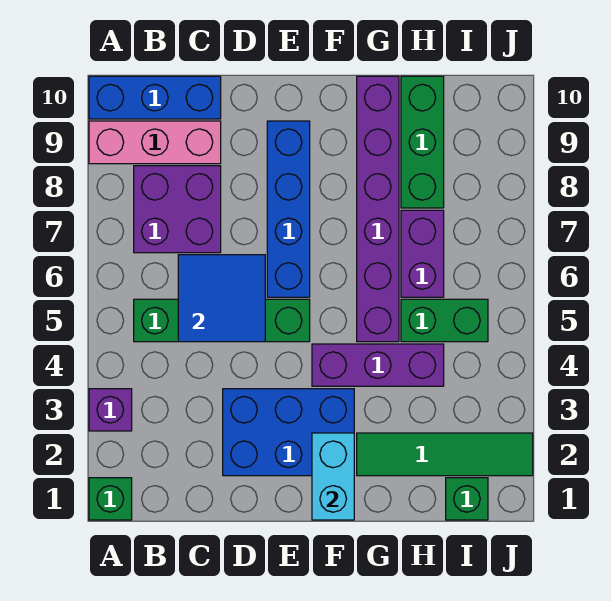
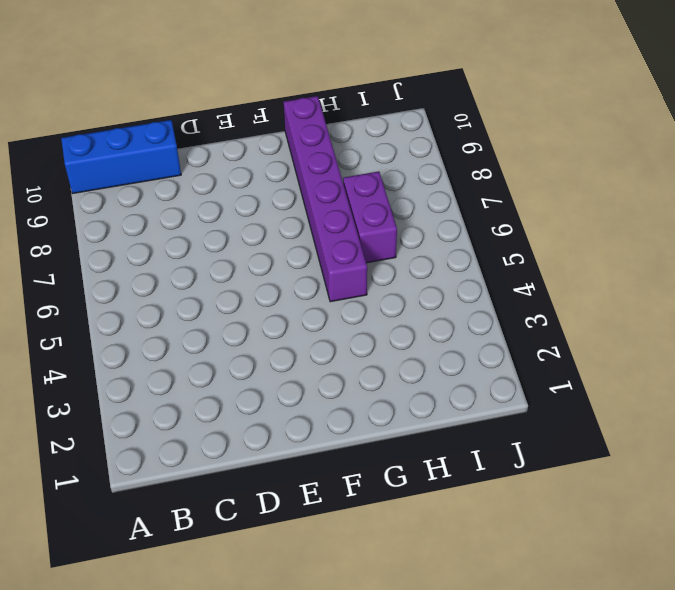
none -> green brick A1 level 1
none -> purple brick A3 level 1
none -> pink brick A9:C9 level 1

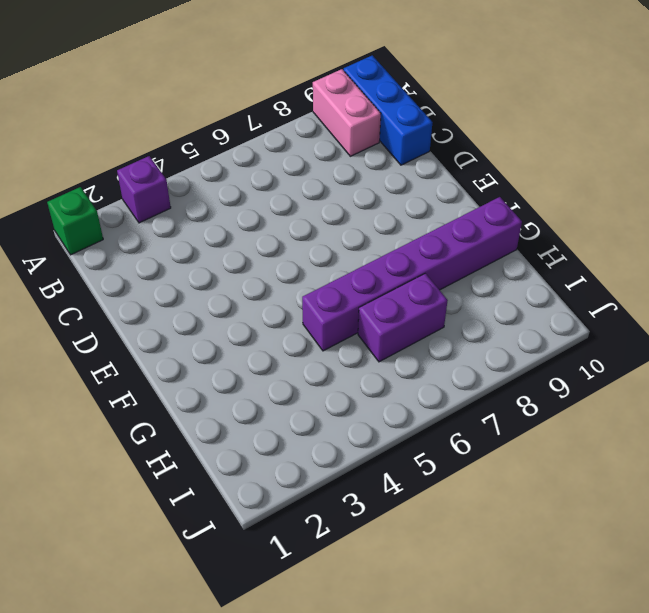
pink brick A9:B9 level 1 -> pink brick A9:C9 level 1
none -> green brick B5:E5 level 1
none -> purple brick B7:C8 level 1
none -> blue brick D2:F3 level 1

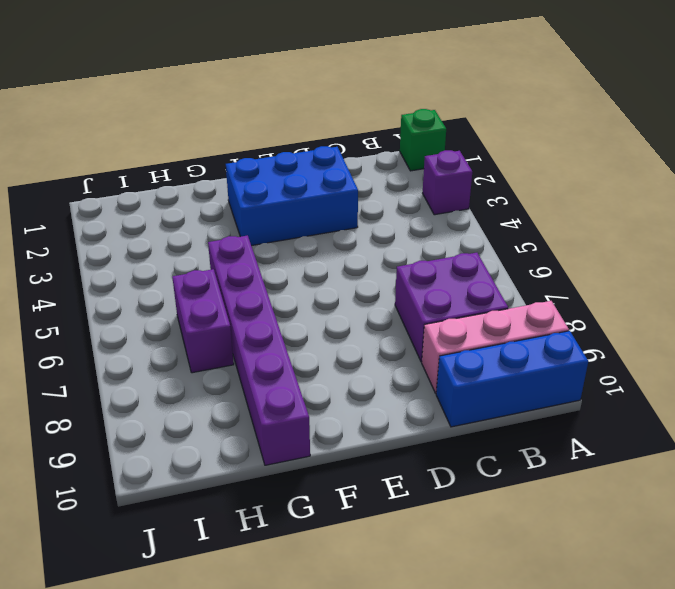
none -> green brick B5:E5 level 1
none -> blue brick E6:E9 level 1
none -> purple brick F4:H4 level 1

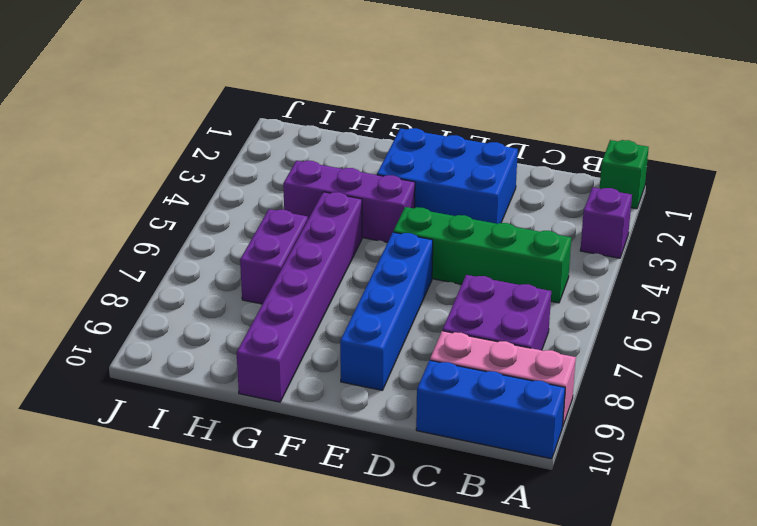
none -> green tile G2:J2 level 1
none -> green brick H5:I5 level 1
none -> green brick H8:H10 level 1

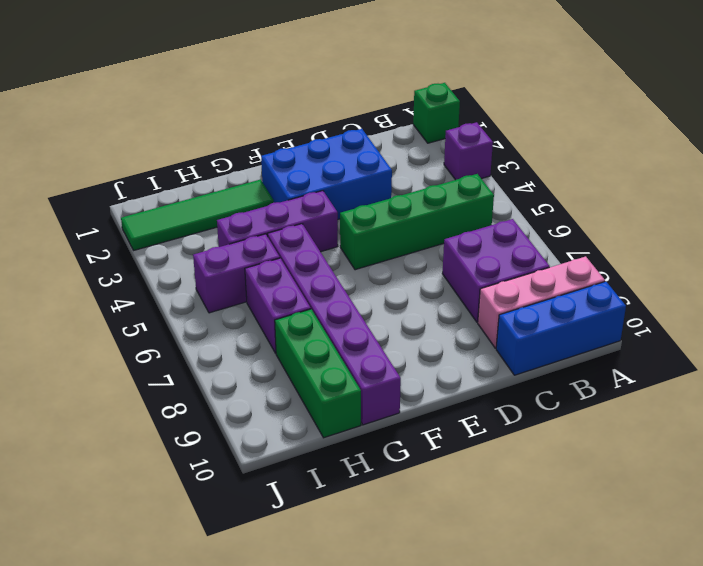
purple brick H5:I5 level 1 -> green brick H5:I5 level 1
none -> blue brick E6:E9 level 1
none -> green brick I1 level 1
none -> blue tile C5:D6 level 2

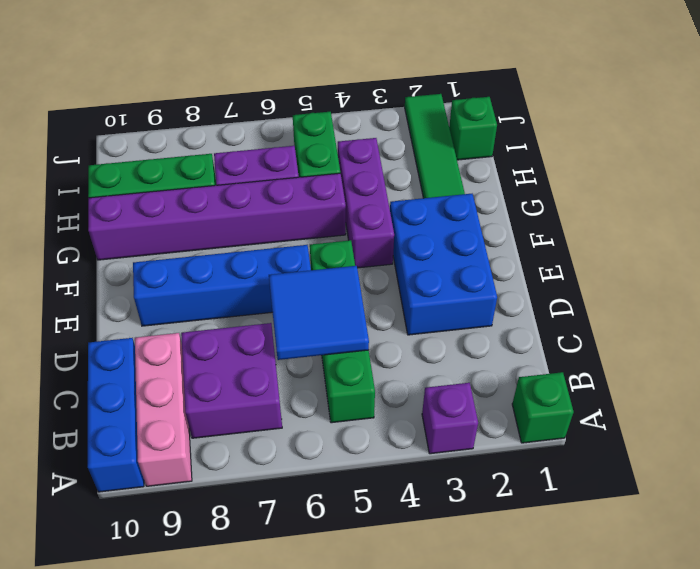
none -> cyan brick F1:F2 level 2

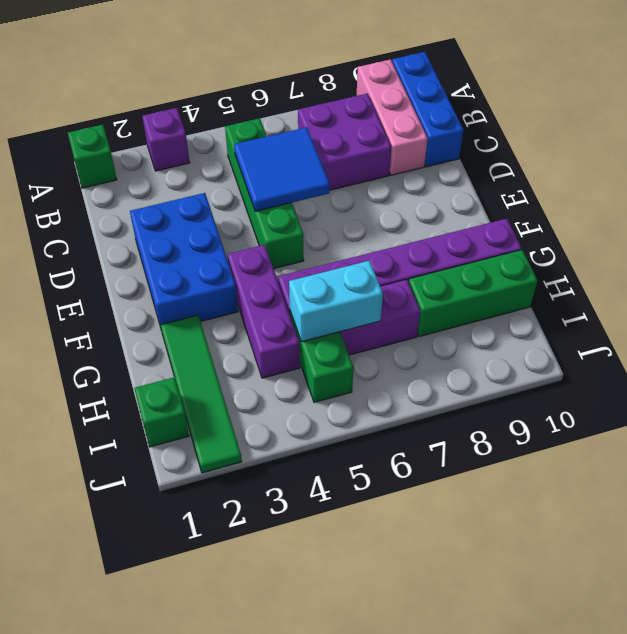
cyan brick H5:H6 level 2 -> cyan brick F1:F2 level 2
none -> blue brick E6:E9 level 1

